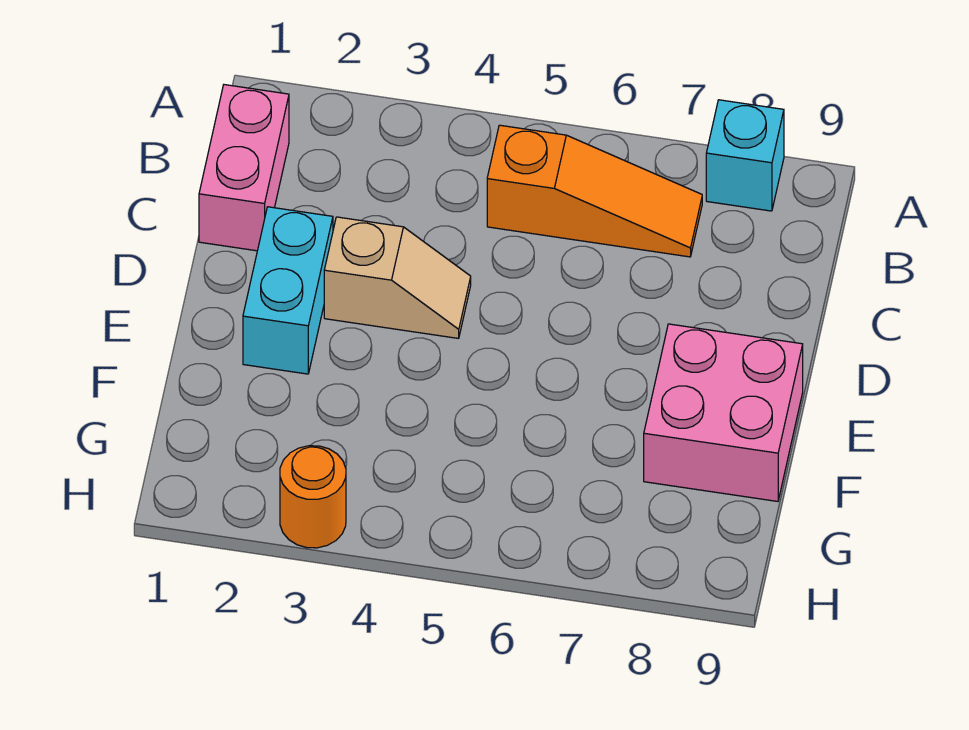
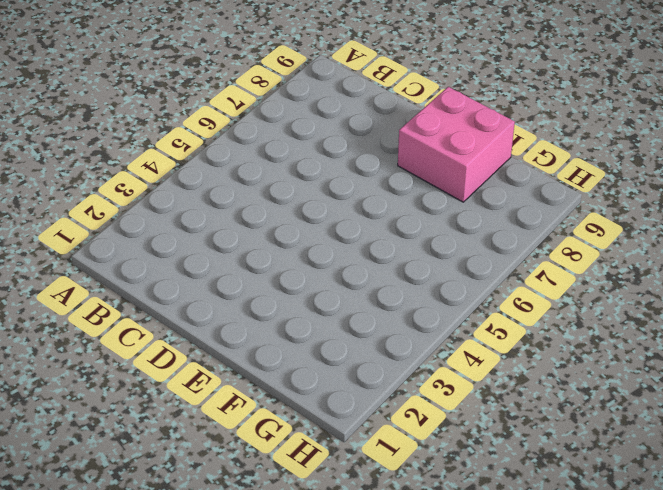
none -> cyan brick A8 level 1
none -> pink brick B1:C1 level 1

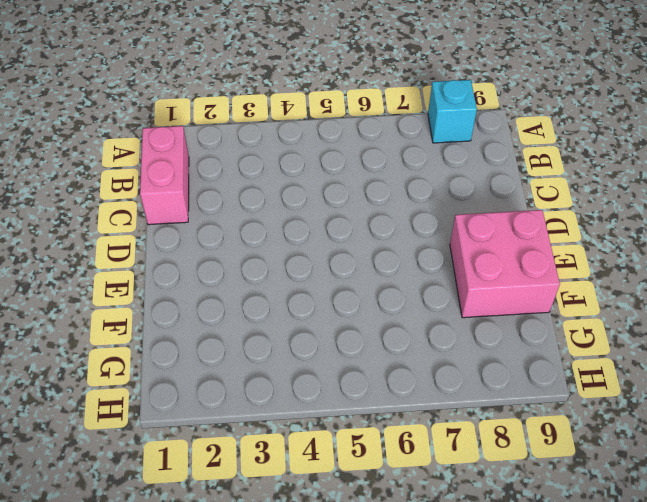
none -> orange slope B5:B7 level 1 top 5
none -> cyan brick D2:E2 level 1

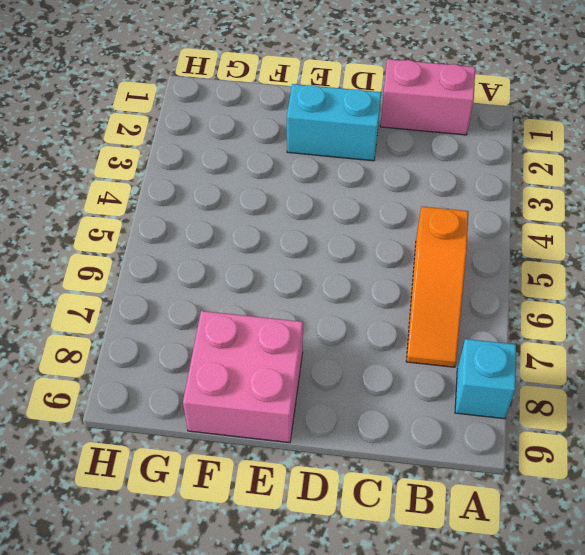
none -> tan slope D3:D4 level 1 top 3
none -> orange round brick H3 level 1

